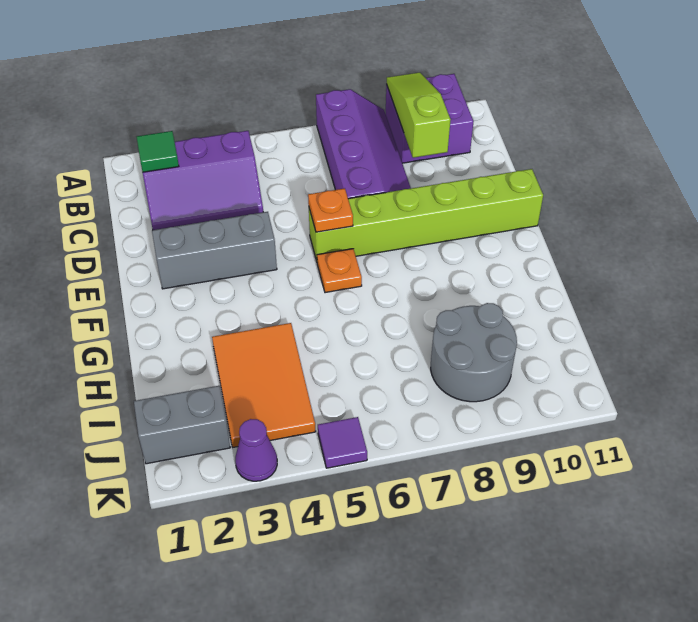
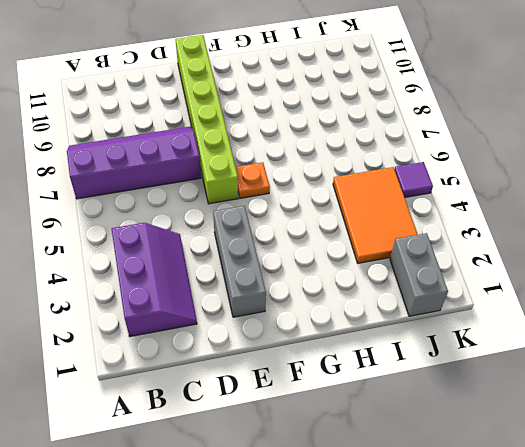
orange tile I3:J5 level 1 -> orange tile H3:J4 level 1
none -> purple brick A9:B10 level 1
none -> grey round brick I8:J9 level 1
none -> purple cone K3 level 1

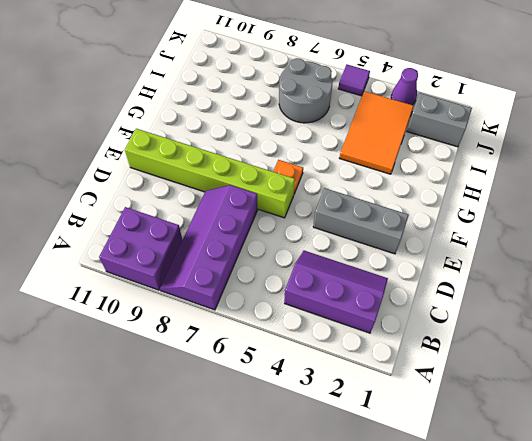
grey round brick I6:J7 level 1 -> grey round brick I8:J9 level 1
none -> lime slope A9:C9 level 2 top C
none -> green tile B2 level 2
none -> orange plate E6 level 2

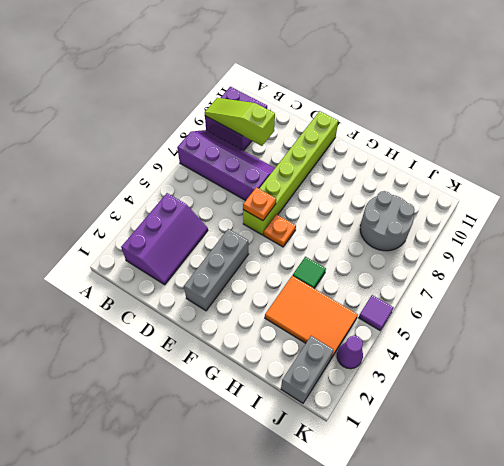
green tile H5 level 1 -> green tile B2 level 2

